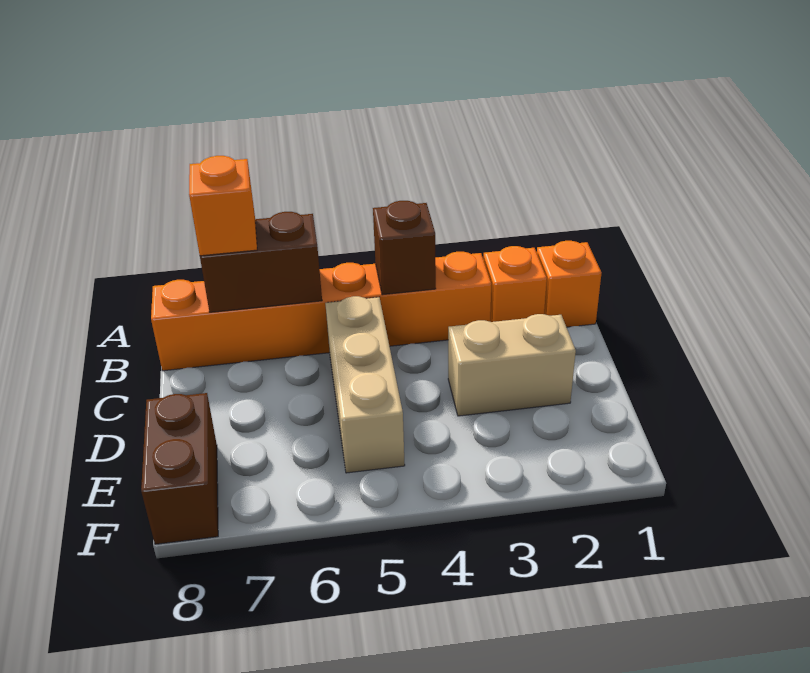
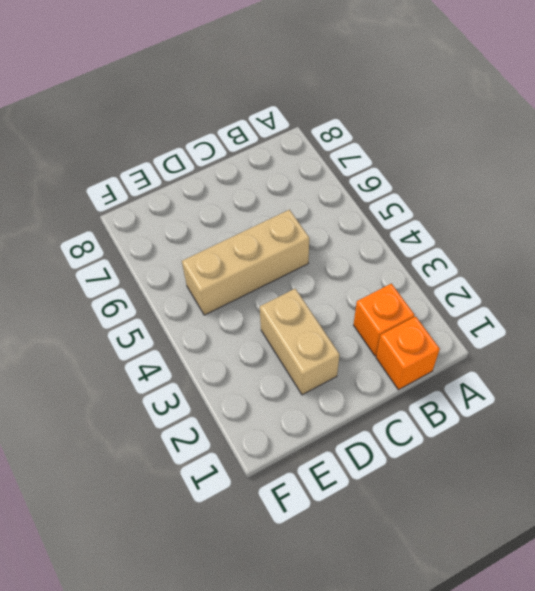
none -> orange brick B3:B8 level 1
none -> brown brick E8:F8 level 1

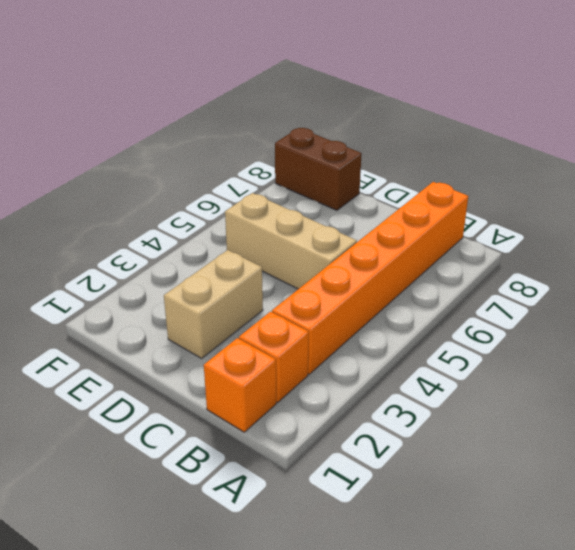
none -> brown brick B4 level 2
none -> brown brick B6:B7 level 2

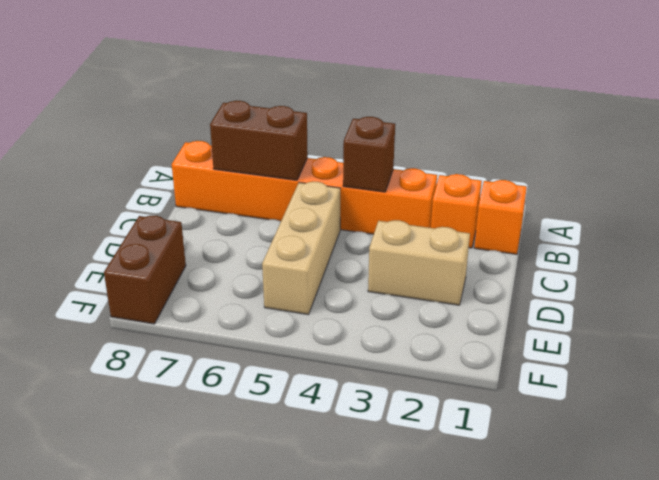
none -> orange brick B7 level 3

